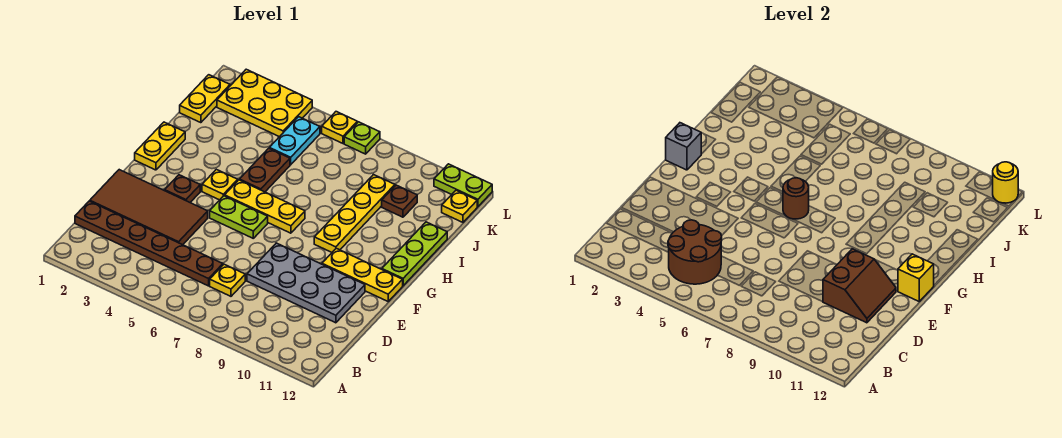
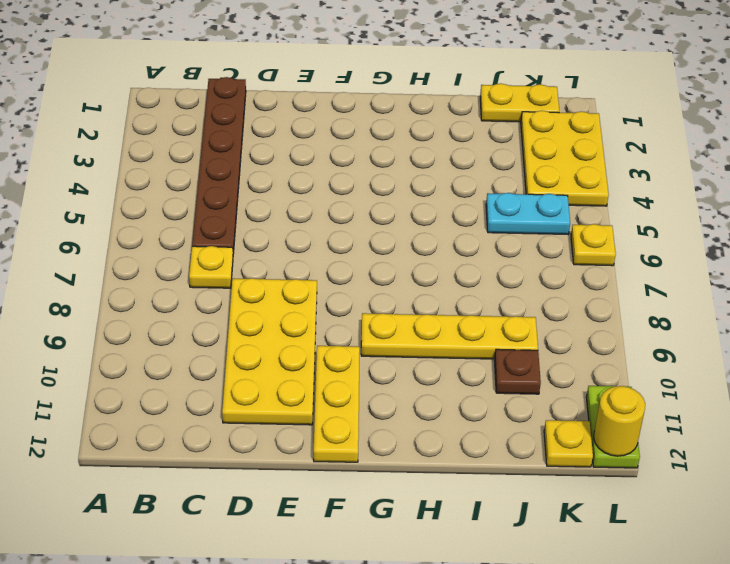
yellow plate D8:E11 level 1 -> grey plate D8:E11 level 1
none -> brown tile D1:E4 level 1
none -> brown plate F3 level 1
none -> lime plate F5:F6 level 1

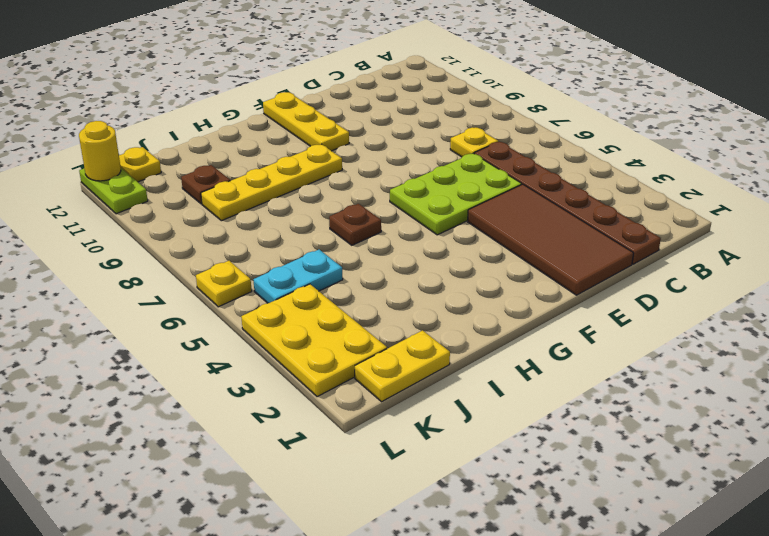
lime plate D5:F6 level 1 -> lime plate F5:F6 level 1
brown plate H6 level 1 -> brown plate F3 level 1
none -> grey plate D8:E11 level 1
none -> yellow plate G1:H1 level 1
none -> yellow plate G4 level 1

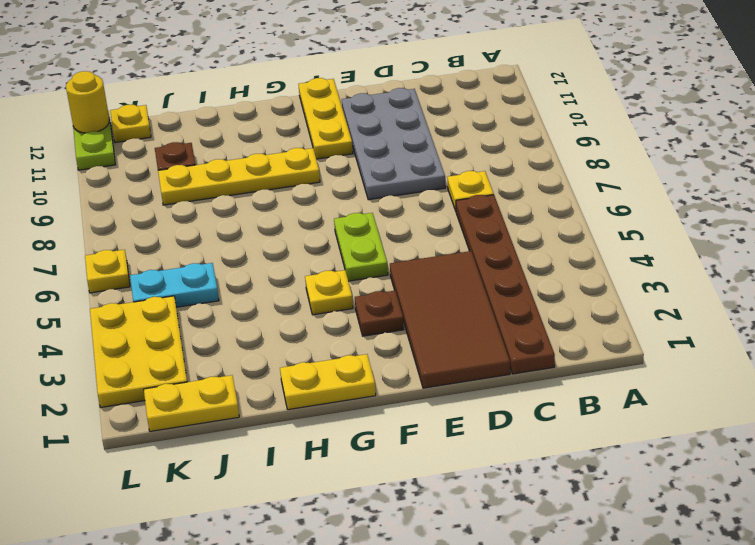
none -> yellow plate G5:G7 level 1
none -> lime plate G12:I12 level 1
none -> brown plate H5:I5 level 1

